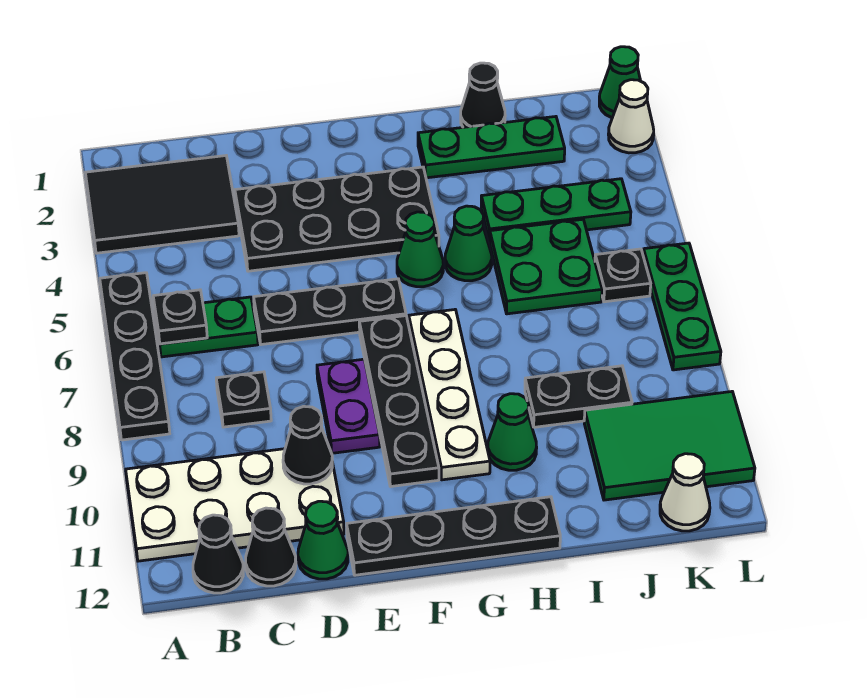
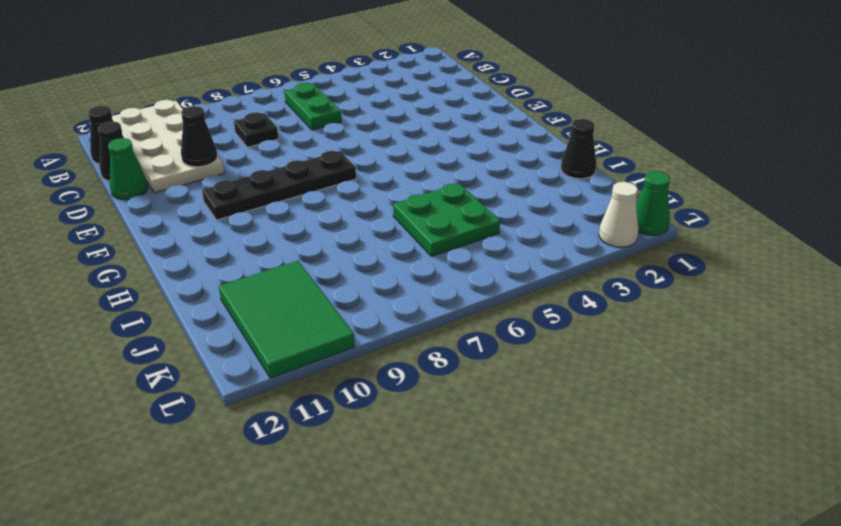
none -> black tile A2:C3 level 1
none -> black plate A5:A8 level 1
none -> black plate D3:G4 level 1
none -> black plate D6:F6 level 1

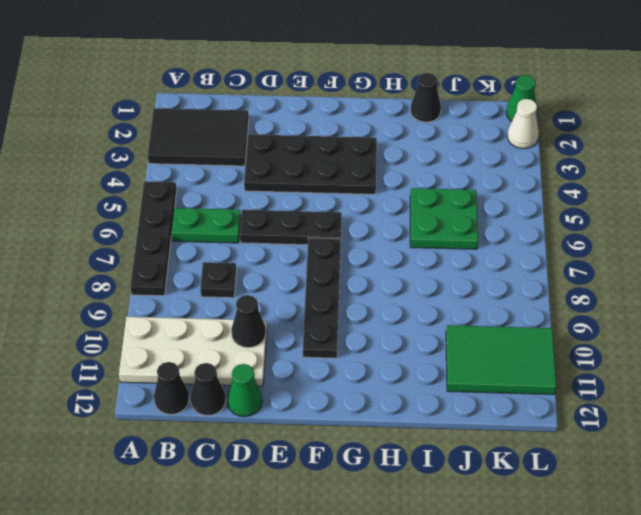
none -> purple plate E8:E9 level 1
none -> black plate E12:H12 level 1
none -> green cone G5 level 1
none -> white plate G7:G10 level 1

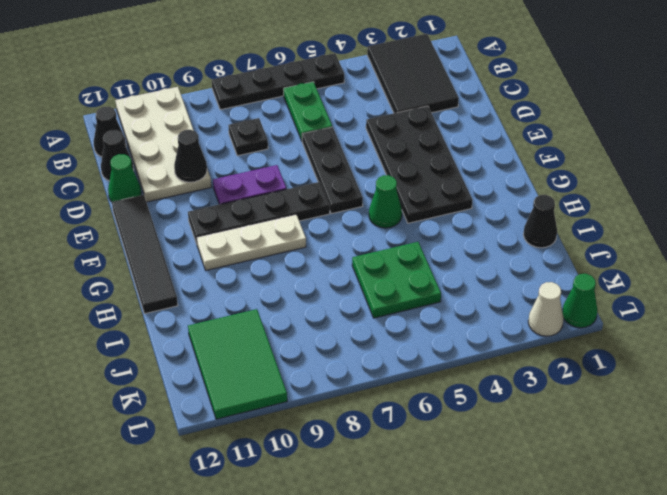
black tile E12:H12 level 1 -> black plate E12:H12 level 1
white plate G8:G10 level 1 -> white plate G7:G10 level 1
none -> green plate H2:J2 level 1
none -> green cone H5 level 1
none -> green cone H10 level 1
none -> green plate I4:K4 level 1

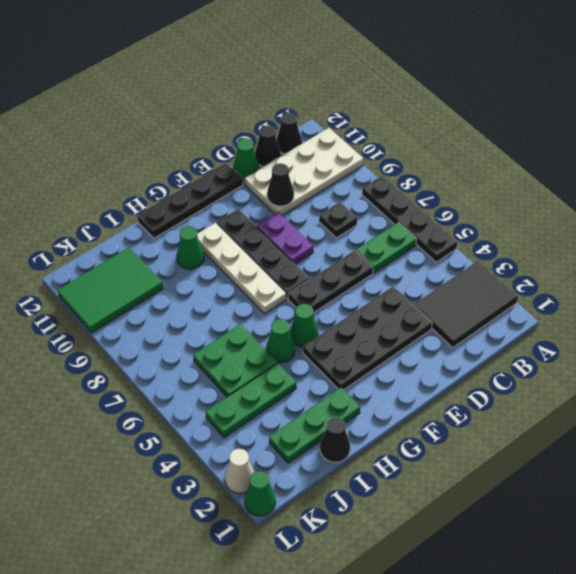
none -> black plate I9:J9 level 1
none -> black plate K6 level 1
none -> white cone K12 level 1
none -> green plate L6:L8 level 1

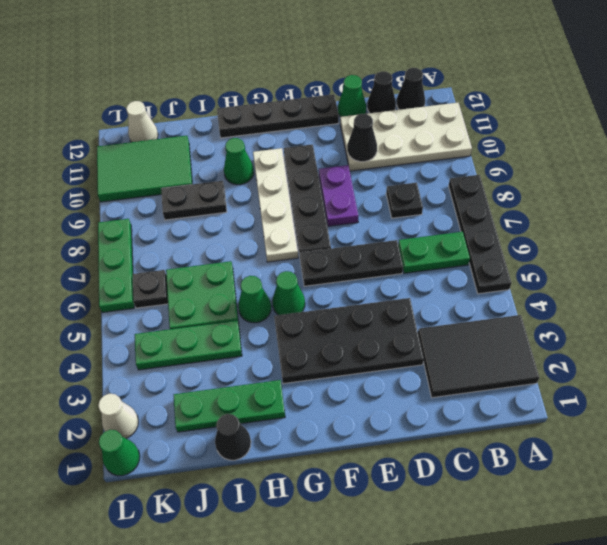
none -> black plate B6 level 2

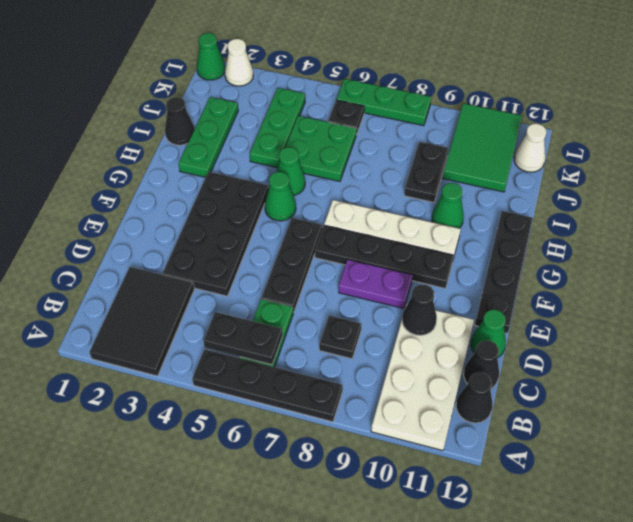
black plate B5:B6 level 2 -> black plate B6 level 2

